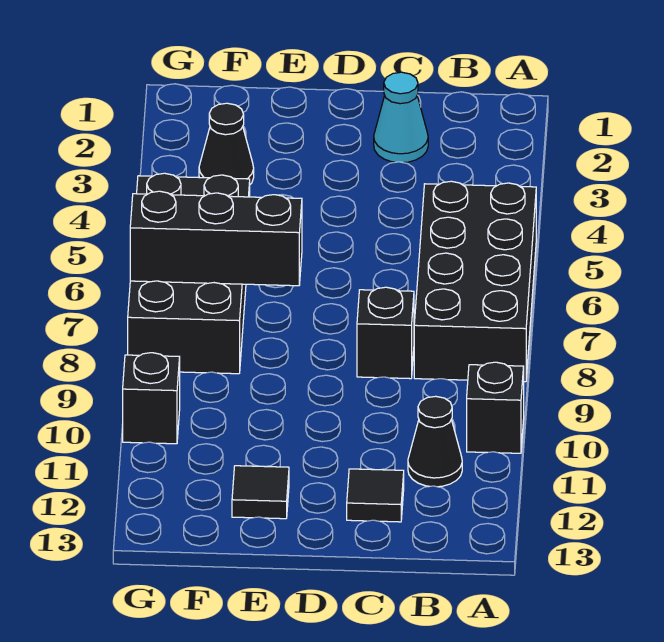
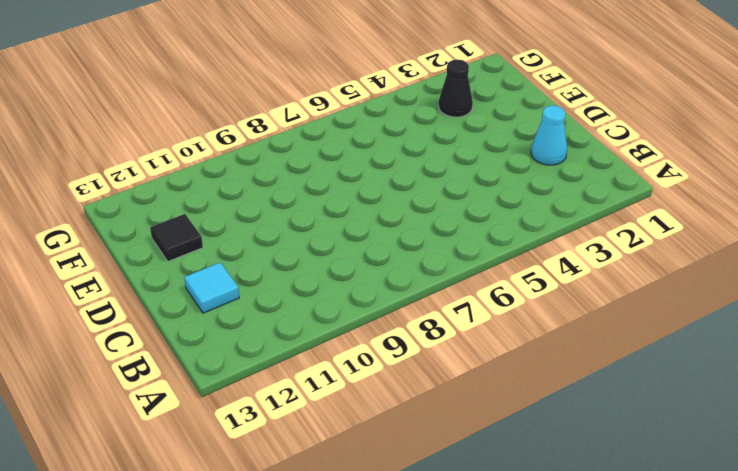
cyan tile C12 level 1 -> black tile C12 level 1
none -> black brick A5:B8 level 1
none -> black brick A10 level 1

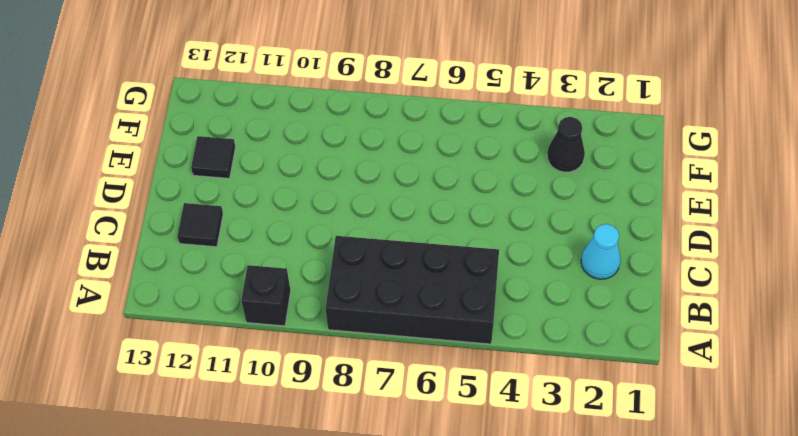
none -> black cone B11 level 1
none -> black brick C8 level 1

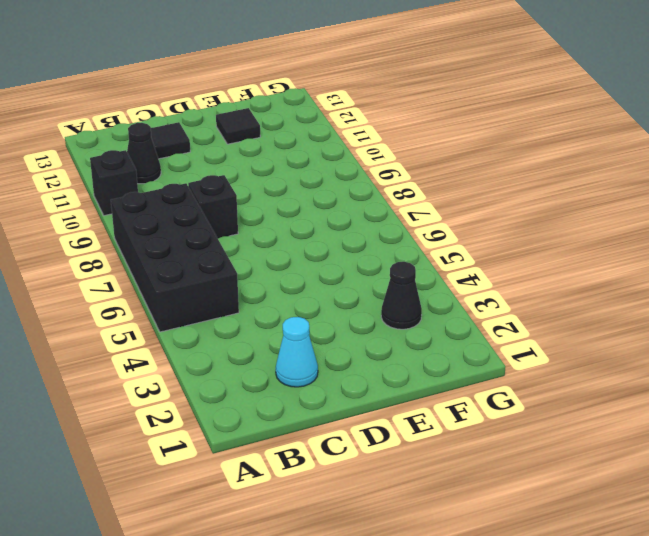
none -> black brick F5:G8 level 1
none -> black brick G10 level 1

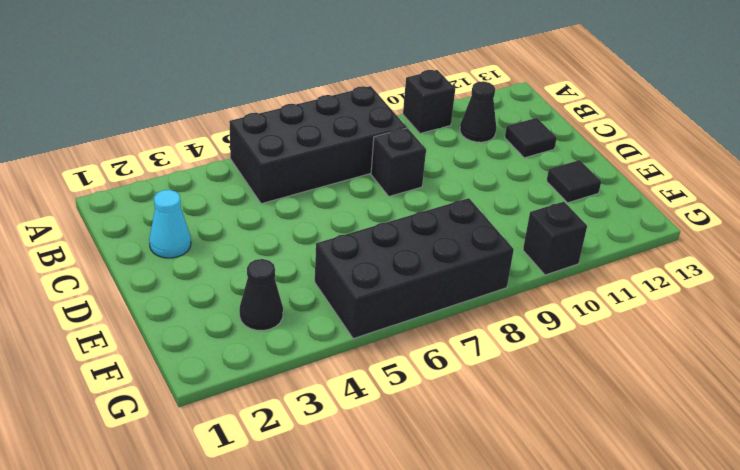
none -> black brick E7:G7 level 2

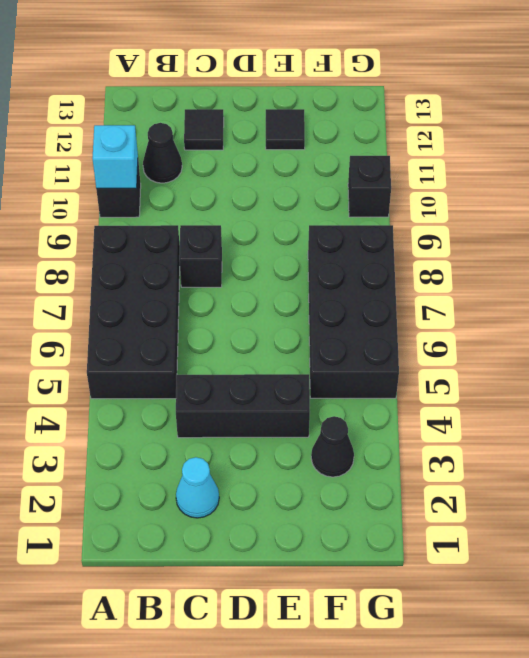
cyan brick A10 level 2 -> none
black brick C4:E4 level 1 -> black brick E7:G7 level 2

